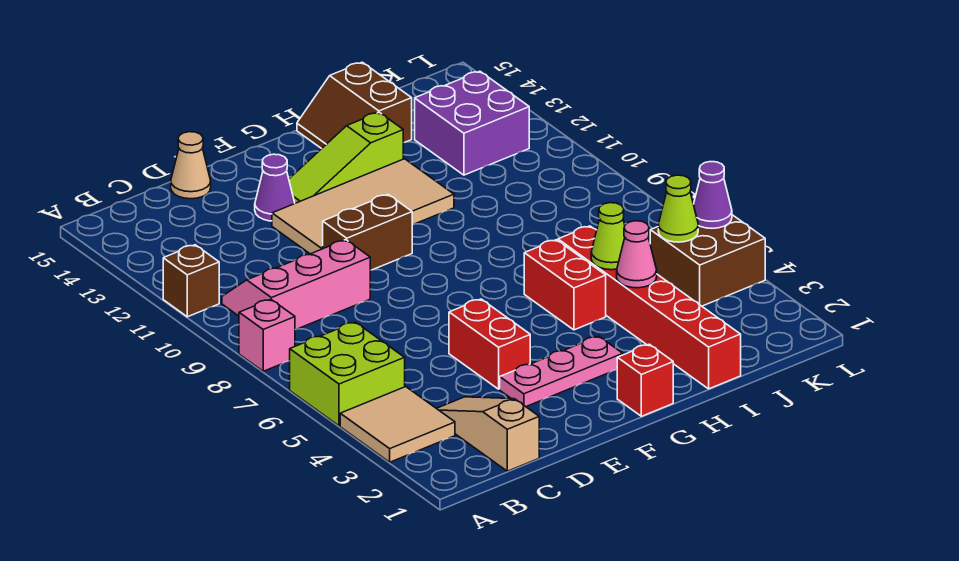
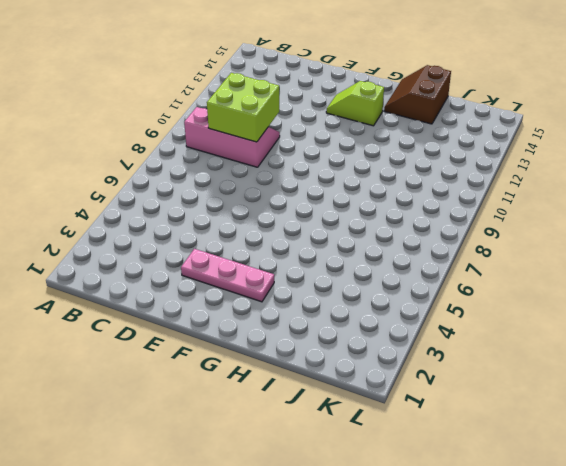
lime brick C9:D10 level 2 -> lime brick A5:B6 level 1
lime slope F13:G13 level 1 top G -> lime slope F13:H13 level 1 top H
none -> tan tile A3:B4 level 1
none -> pink brick A8 level 1
none -> brown brick A11 level 1

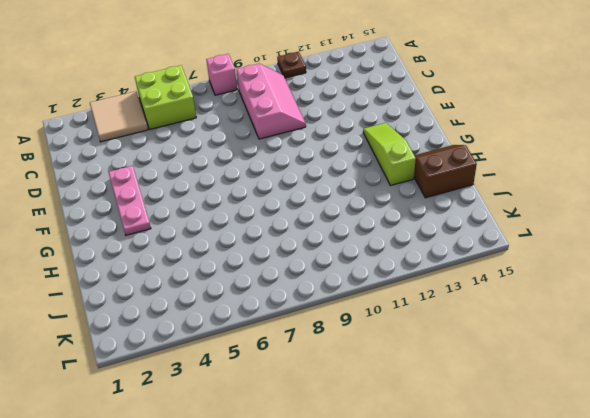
brown plate A11 level 1 -> brown brick A11 level 1
none -> tan slope C1:C3 level 1 top 1
none -> tan cone D15 level 1
none -> red brick E4:E5 level 1

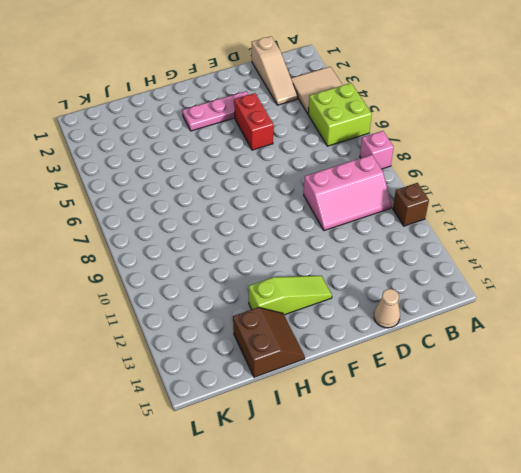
none -> brown brick E10:F10 level 1
none -> tan tile E11:H12 level 1
none -> purple cone E13 level 1

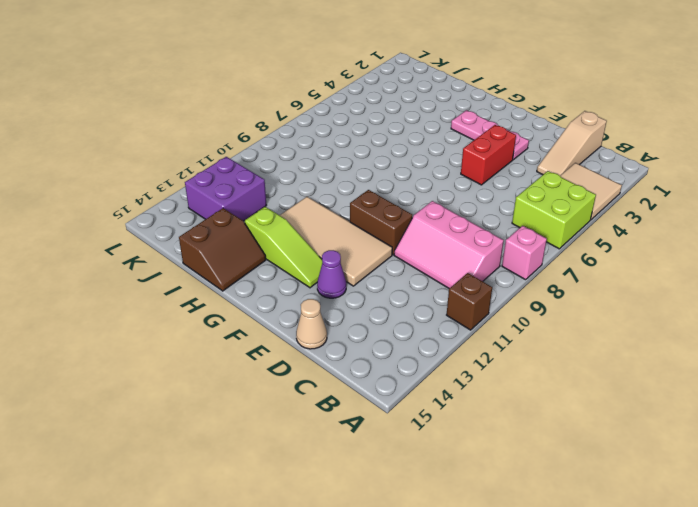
none -> red brick G1 level 1
none -> red brick H5:H6 level 1
none -> red brick I1:I6 level 1

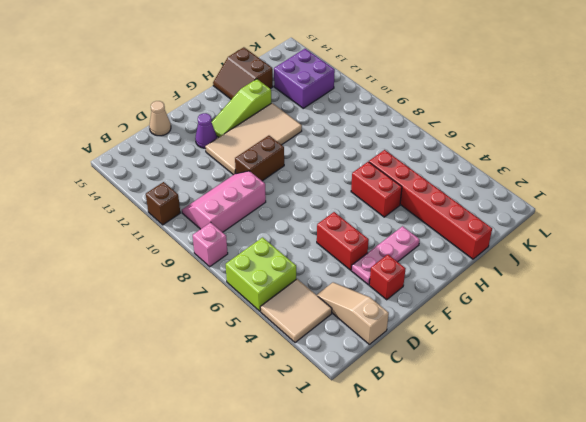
red brick E2 level 1 -> red brick G1 level 1
none -> brown brick K4:L5 level 1
none -> pink cone I4 level 2
none -> lime cone I5 level 2

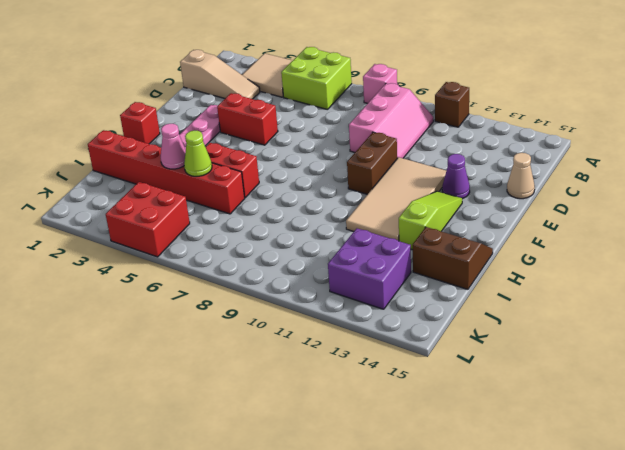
red brick K4:L5 level 1 -> brown brick K4:L5 level 1
none -> lime cone K5 level 2
none -> purple cone L5 level 2

